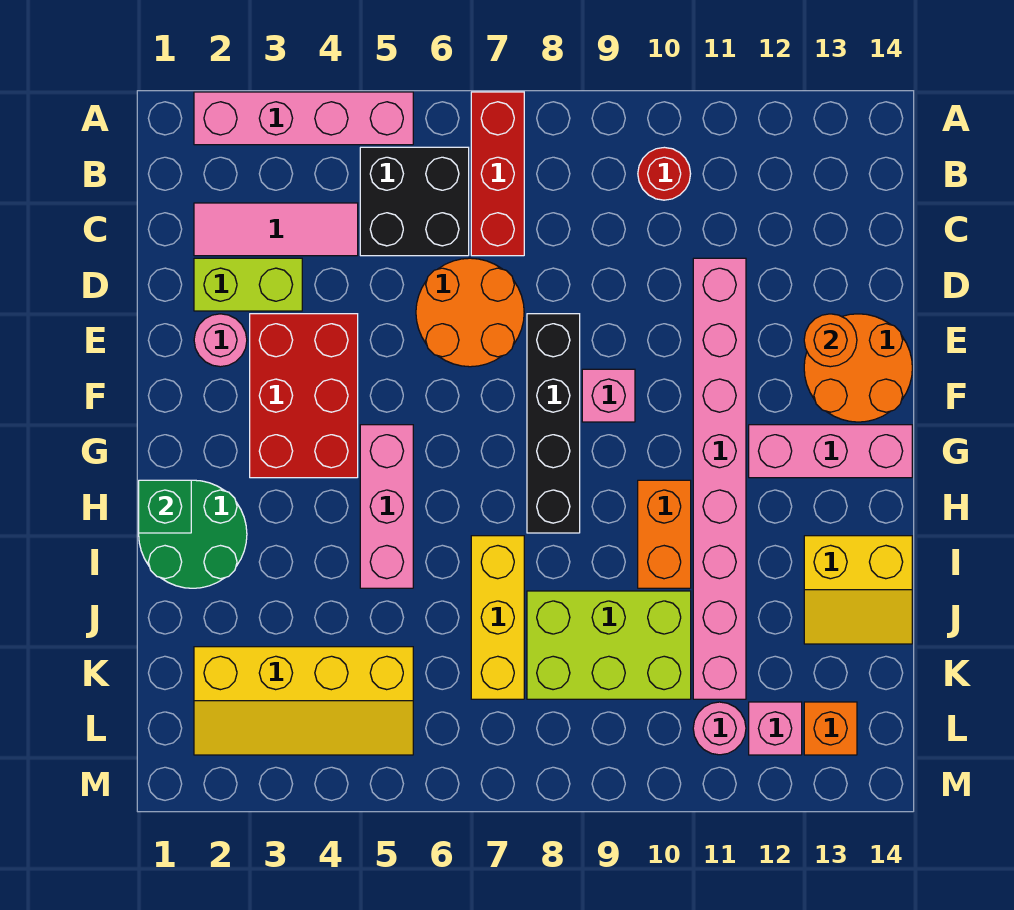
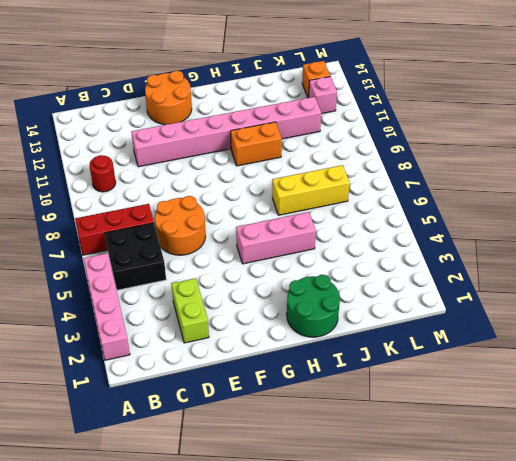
none -> pink tile C2:C4 level 1
none -> pink round brick E2 level 1
none -> red brick E3:G4 level 1

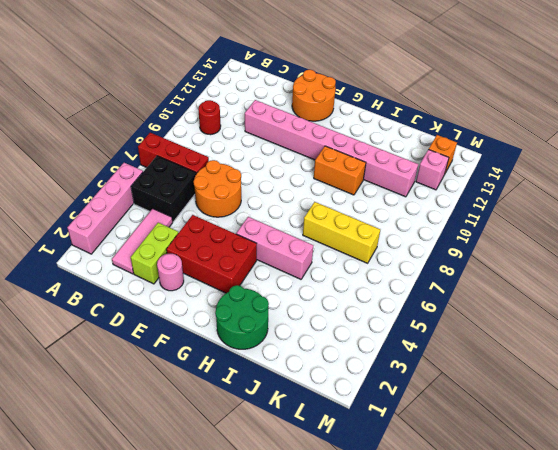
none -> black brick E8:H8 level 1
none -> pink brick F9 level 1
none -> pink brick G12:G14 level 1

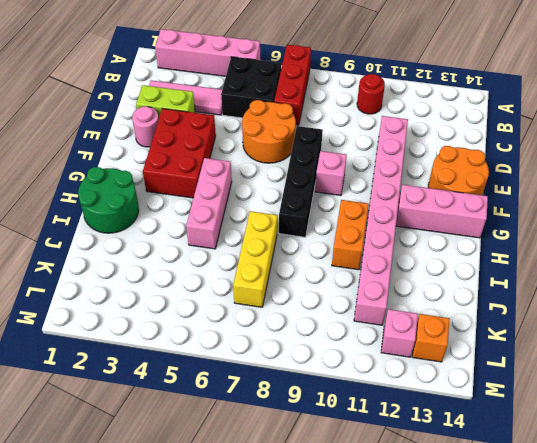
none -> yellow slope I13:J14 level 1 top I
none -> lime brick J8:K10 level 1
none -> yellow slope K2:L5 level 1 top K

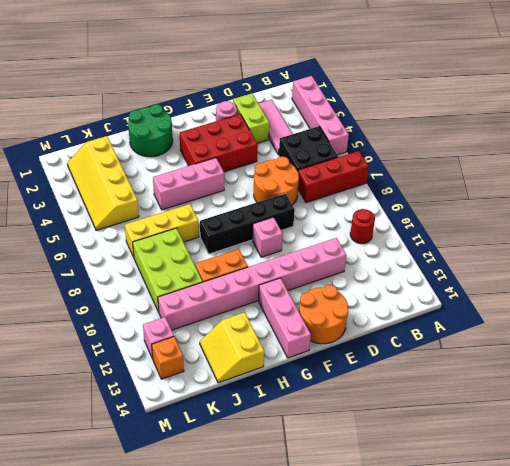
none -> pink round brick L11 level 1
none -> orange round brick E13 level 2
none -> green brick H1 level 2

